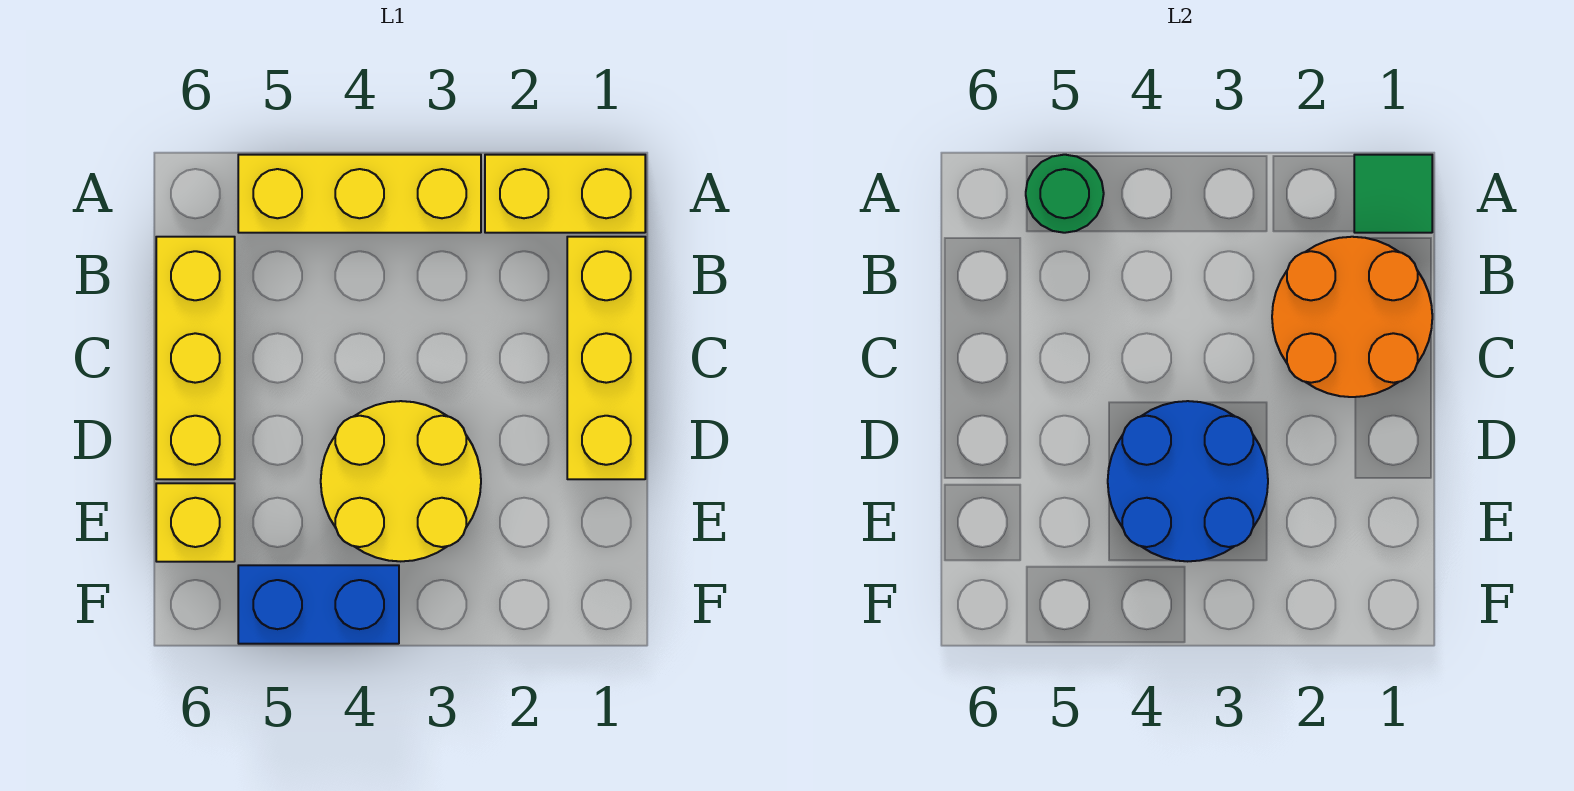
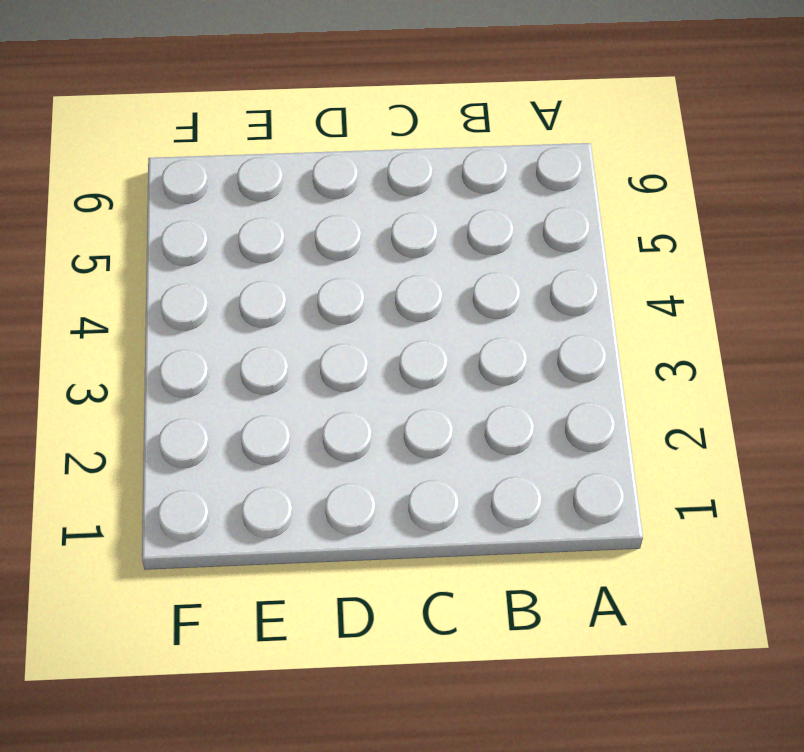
none -> yellow brick A1:A2 level 1
none -> yellow brick A3:A5 level 1

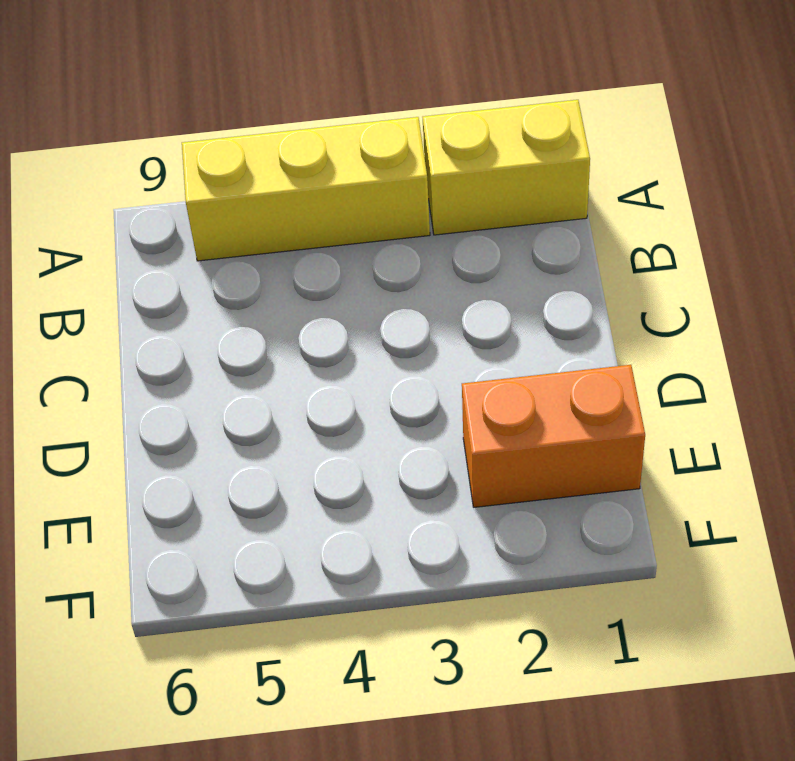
orange brick E1:E2 level 1 -> none
none -> yellow brick B1:D1 level 1
none -> yellow brick B6:D6 level 1

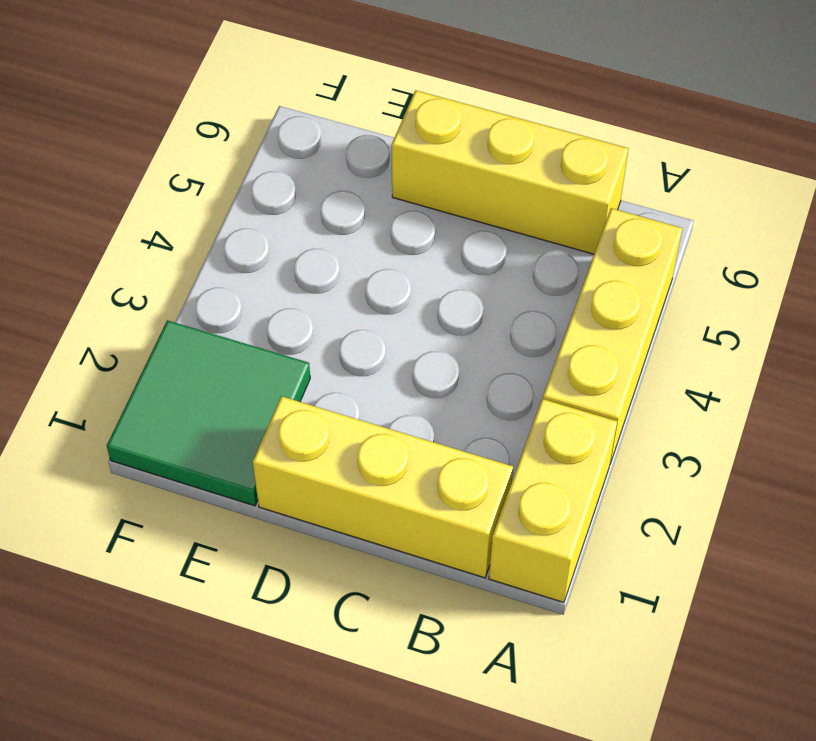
green tile E1:F2 level 1 -> none
none -> yellow round brick D3:E4 level 1
none -> yellow brick E6 level 1

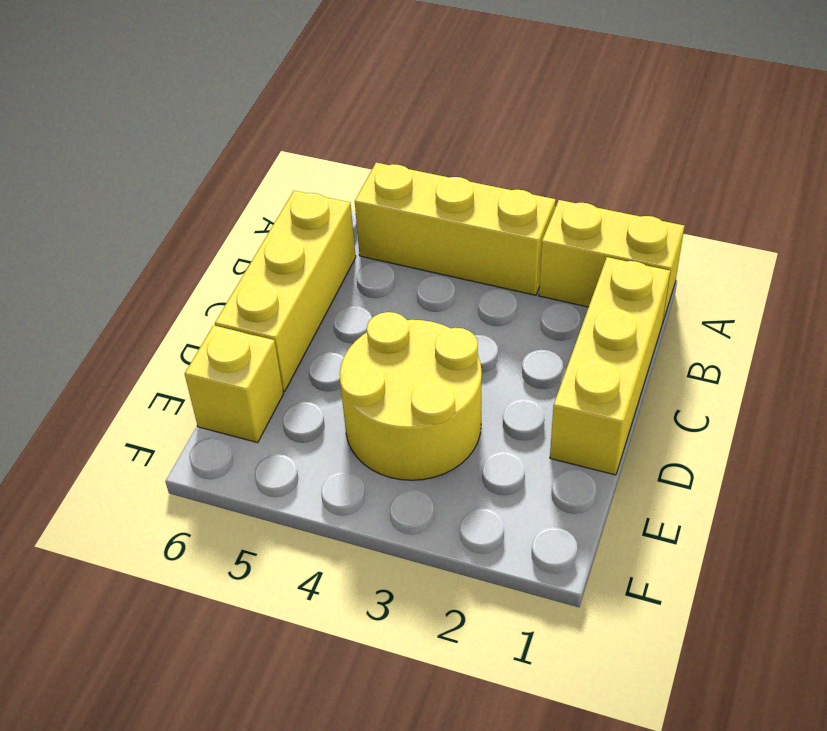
none -> blue brick F4:F5 level 1
none -> green tile A1 level 2

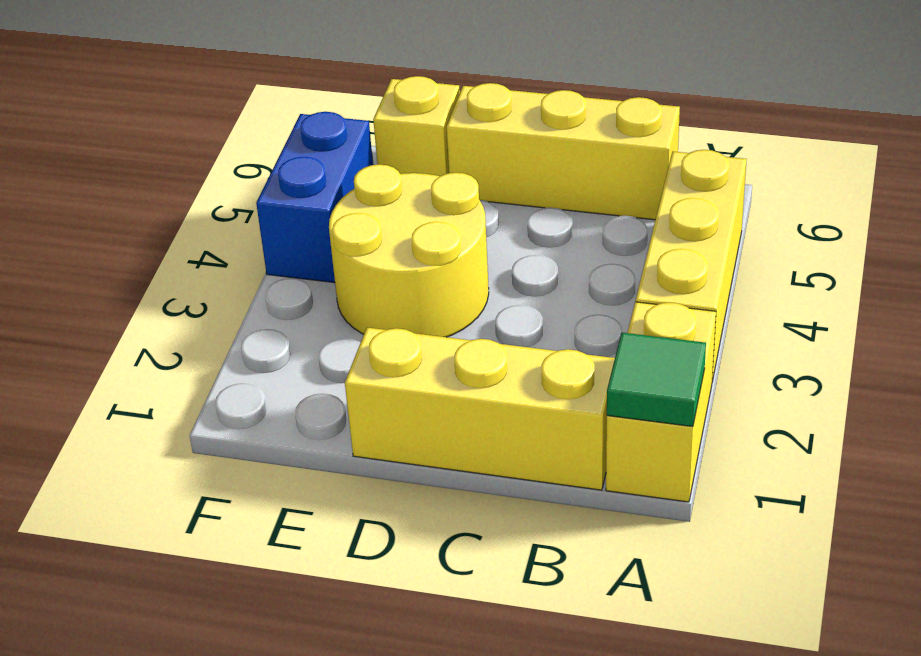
none -> green round brick A5 level 2
none -> orange round brick B1:C2 level 2

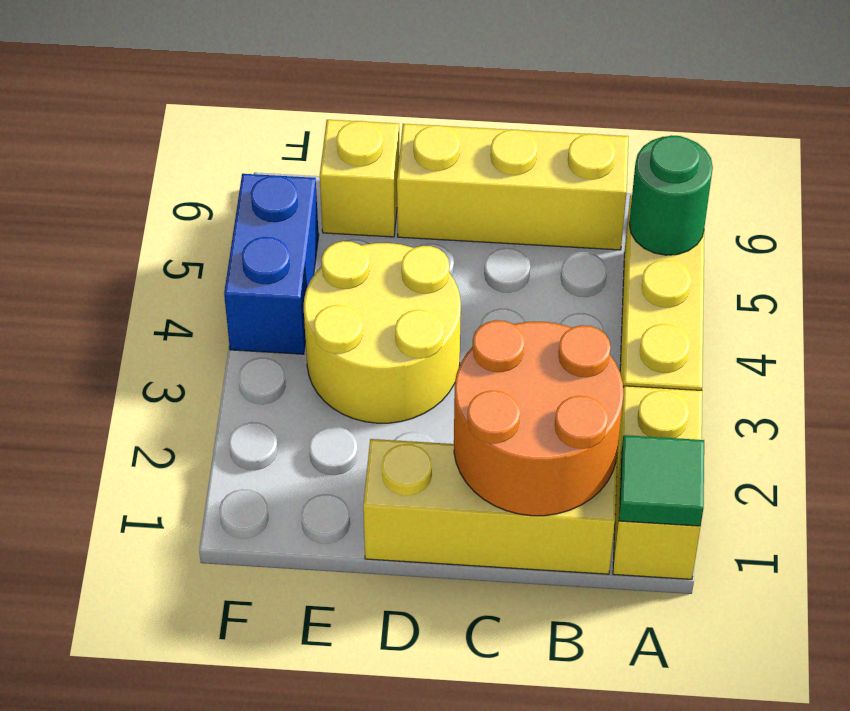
none -> blue round brick D3:E4 level 2

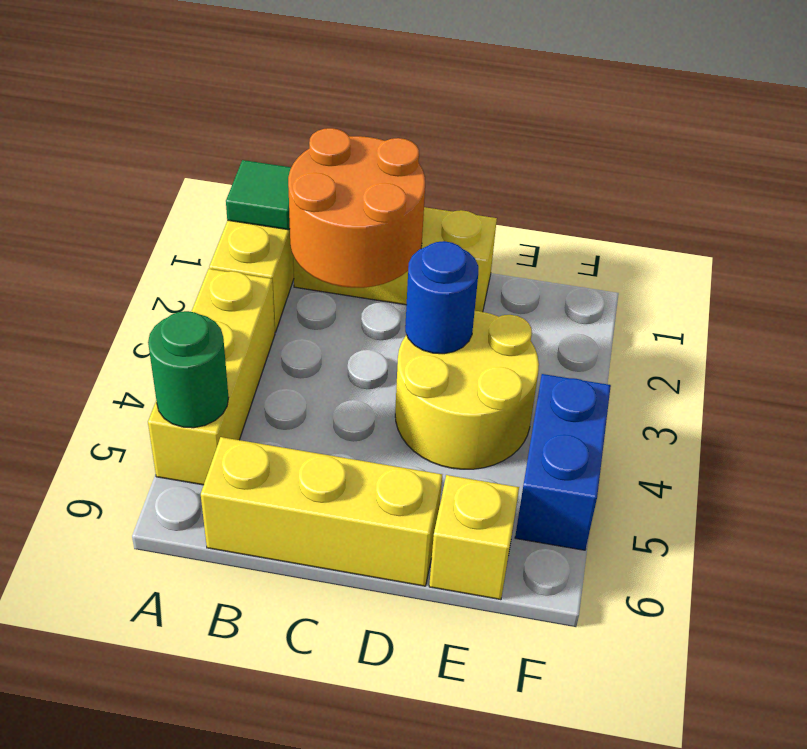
blue round brick D3 level 2 -> blue round brick D3:E4 level 2

